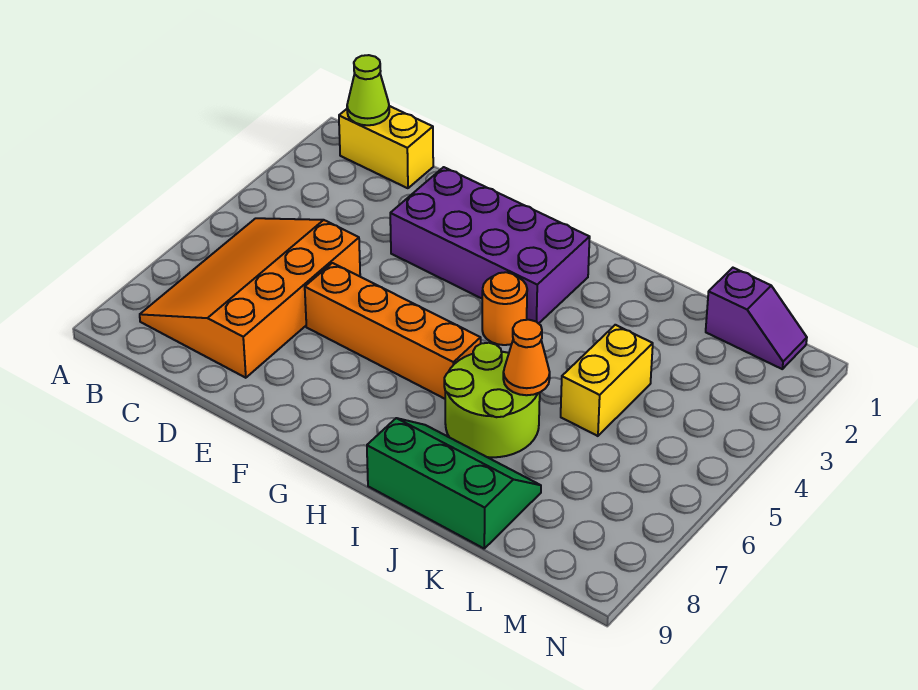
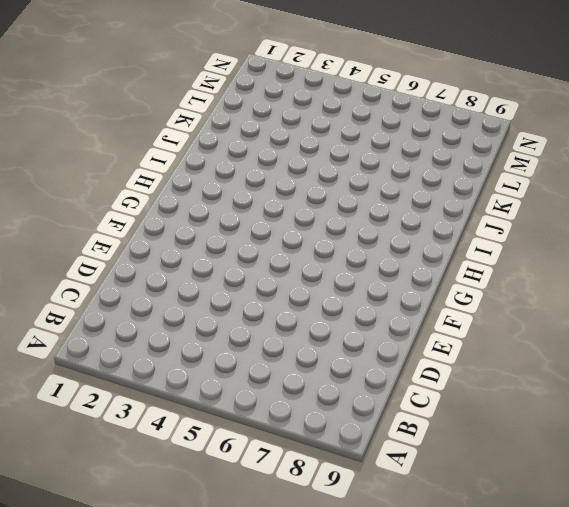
none -> yellow brick B1:C1 level 1
none -> orange slope B5:D8 level 1 top D

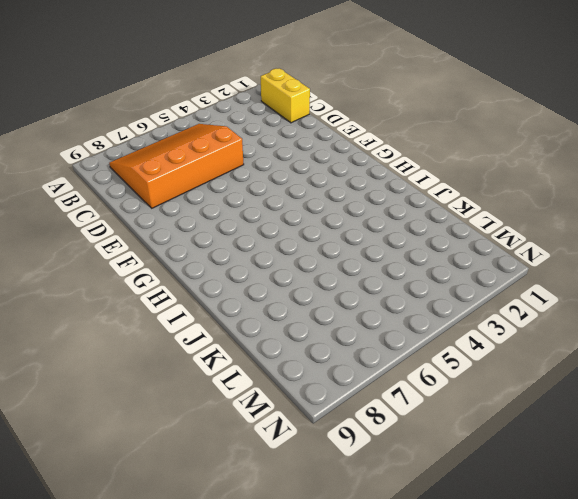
none -> purple brick E2:H3 level 1
none -> orange brick E6:H6 level 1

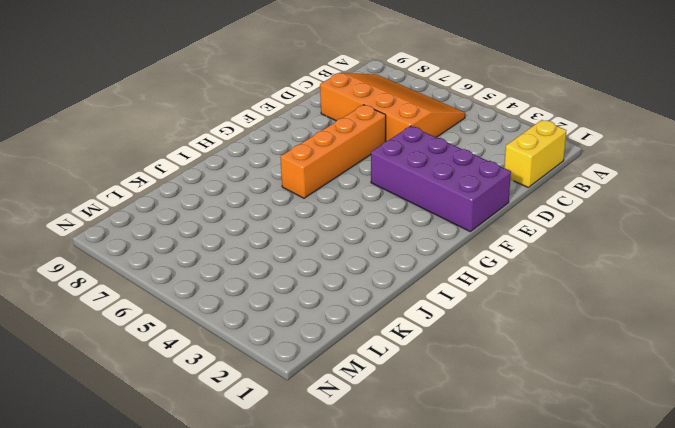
purple brick E1:F4 level 1 -> purple brick E2:H3 level 1
none -> orange round brick H4 level 1
none -> lime round brick I6:J7 level 1

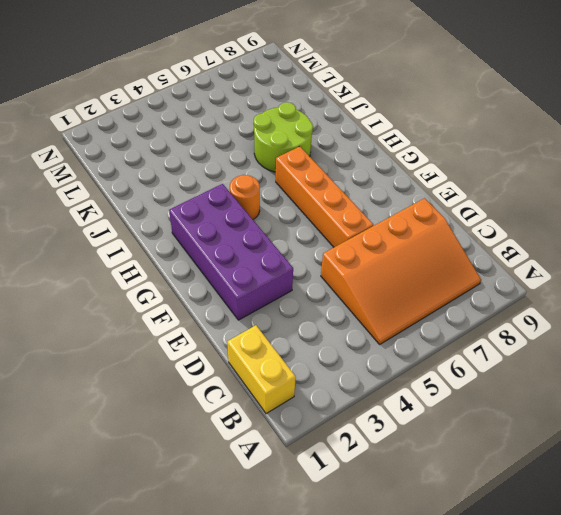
none -> green slope I8:K9 level 1 top 9
none -> yellow brick K4:K5 level 1

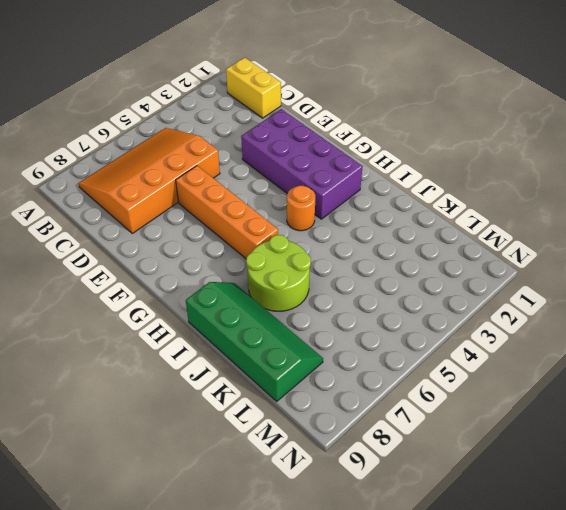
green slope I8:L9 level 1 top 9 -> green slope I8:K9 level 1 top 9
none -> yellow brick K4:K5 level 1
none -> purple slope L1:M1 level 1 top L

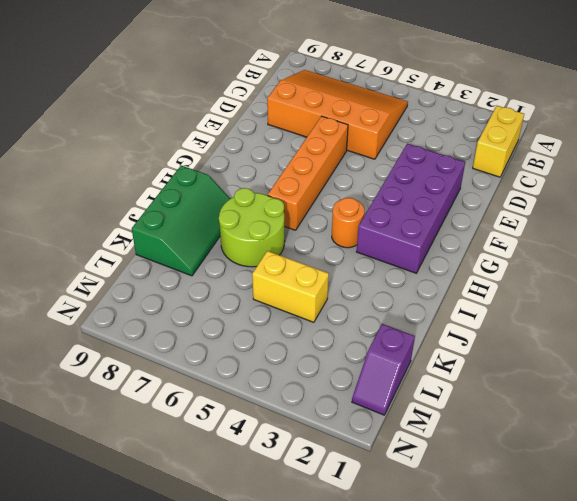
none -> lime cone B1 level 2
none -> orange cone J6 level 2

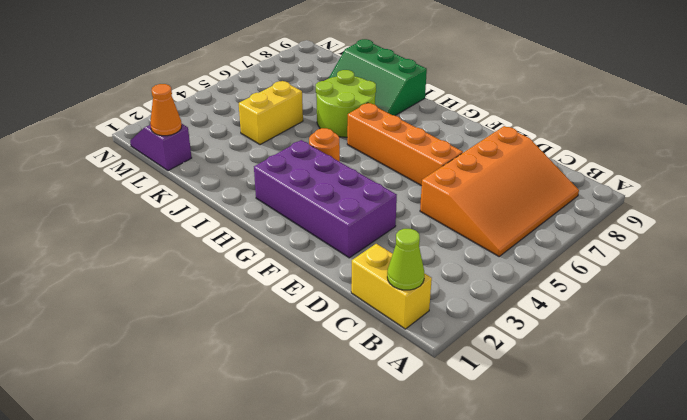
orange cone L1 level 2 -> orange cone J6 level 2

